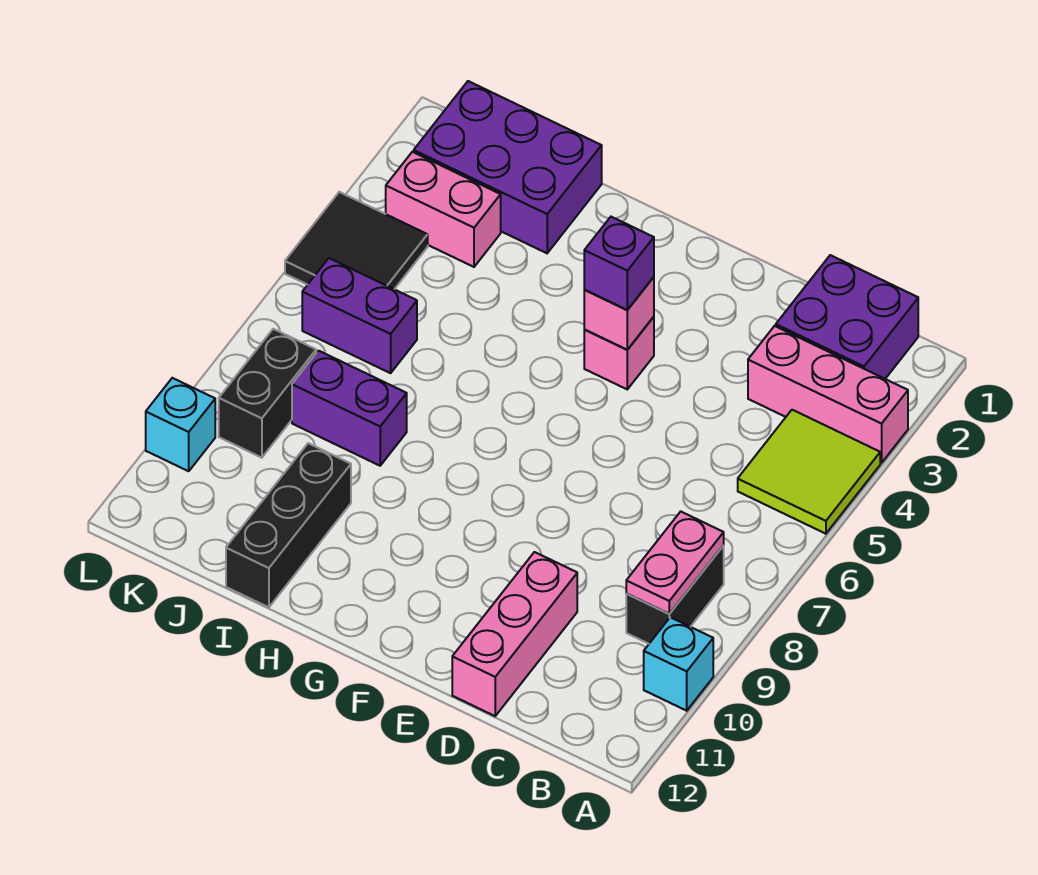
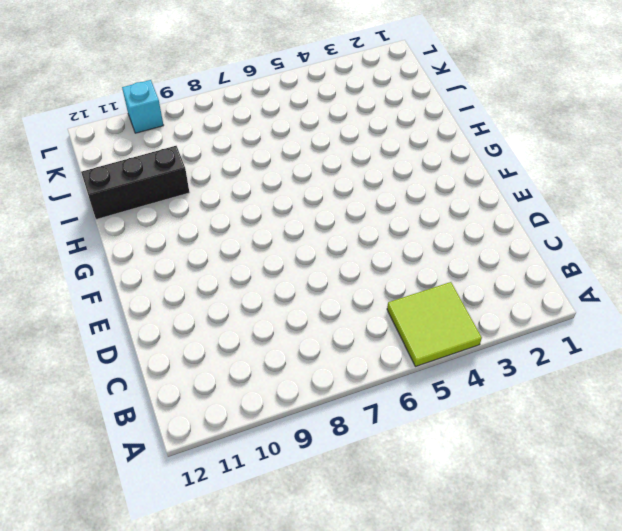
none -> pink brick A3:C3 level 1
none -> cyan brick A10 level 1
none -> purple brick B1:C2 level 1

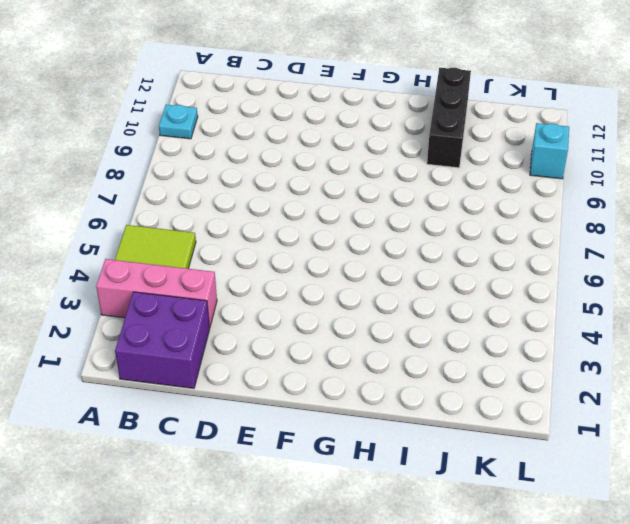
cyan plate A10 level 1 -> cyan brick A10 level 1
none -> black brick B8:B9 level 1
none -> pink brick D10:D12 level 1
none -> pink brick F4 level 1

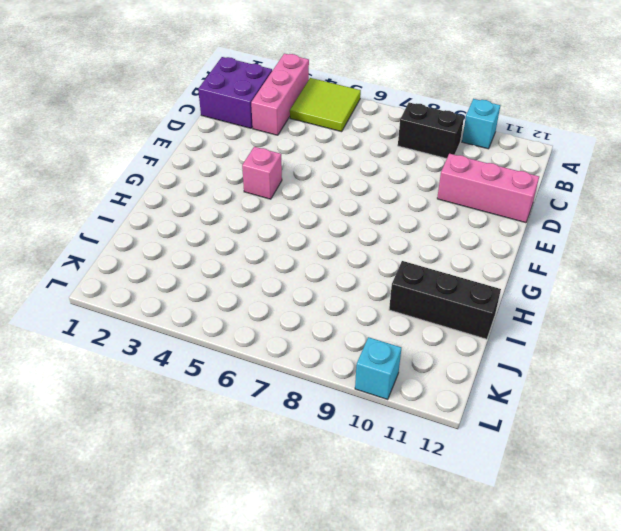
none -> purple brick I1:K2 level 1
none -> purple brick I8:J8 level 1
none -> pink brick J3:K3 level 1

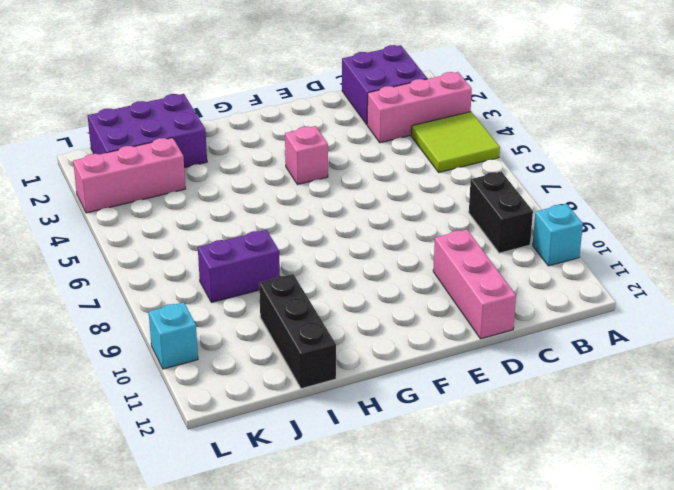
pink brick J3:L3 level 1 -> pink brick J3:K3 level 1
none -> purple brick J6:K6 level 1
none -> black tile K4:L5 level 1
none -> black brick K8:K9 level 1

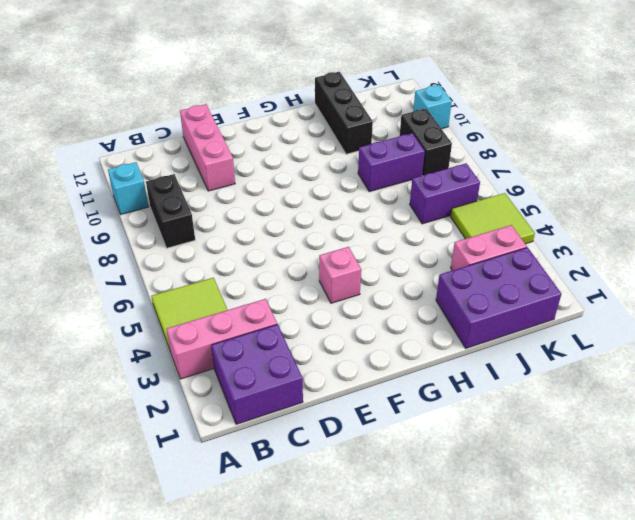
lime tile K4:L5 level 1 -> black tile K4:L5 level 1
none -> pink plate B8:B9 level 2
none -> pink brick F4 level 2
none -> purple brick F4 level 3

